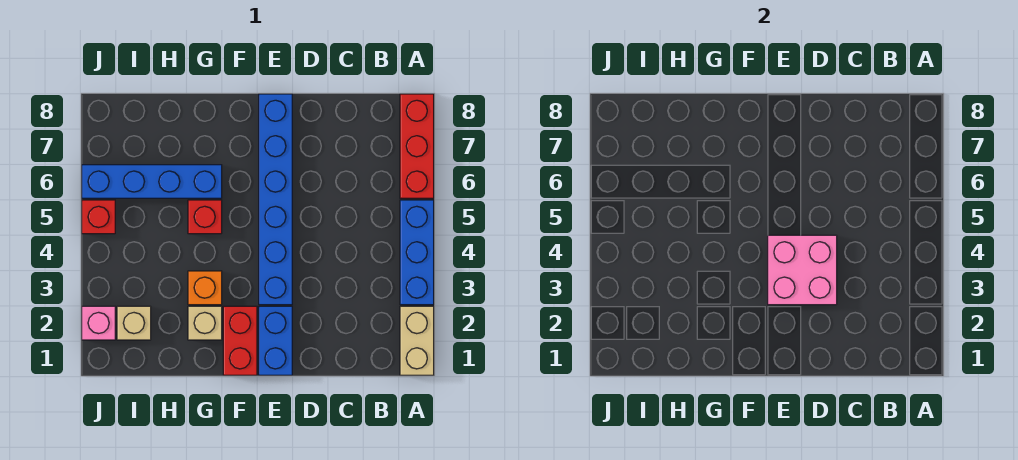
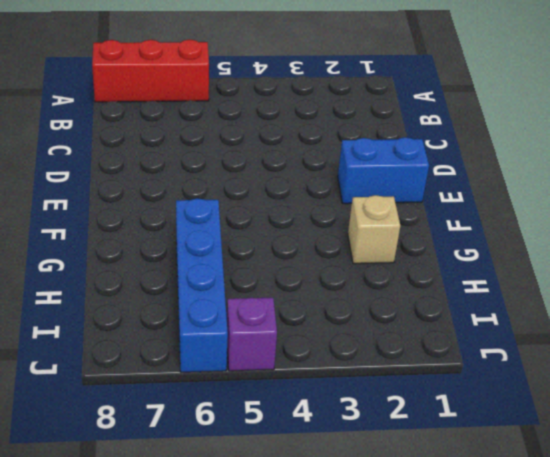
purple brick J5 level 1 -> red brick J5 level 1
none -> tan brick A1:A2 level 1
none -> blue brick A3:A5 level 1
none -> blue brick E3:E8 level 1

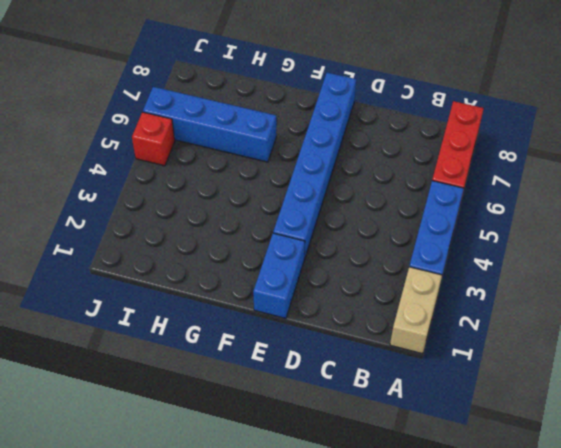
none -> red brick F1:F2 level 1
none -> tan brick G2 level 1
none -> orange brick G3 level 1

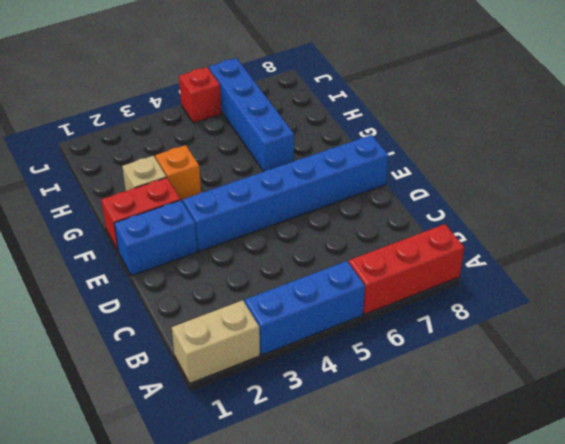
none -> red brick G5 level 1
none -> tan brick I2 level 1
none -> pink brick J2 level 1

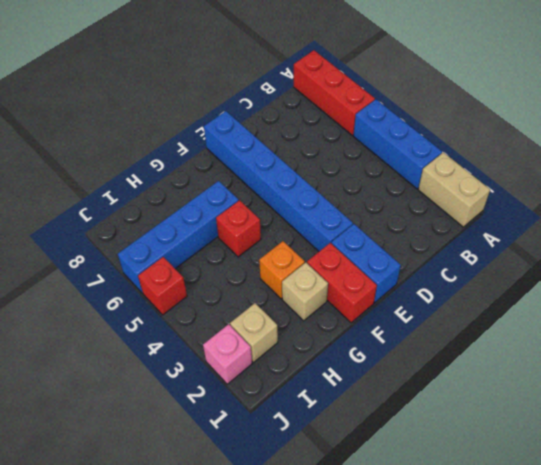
none -> pink brick D3:E4 level 2

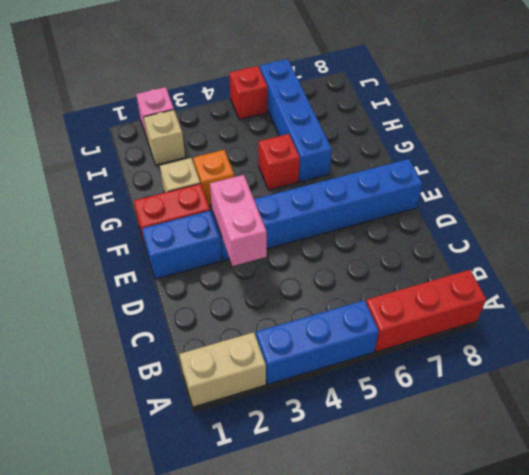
pink brick D3:E3 level 2 -> pink brick D3:E4 level 2

